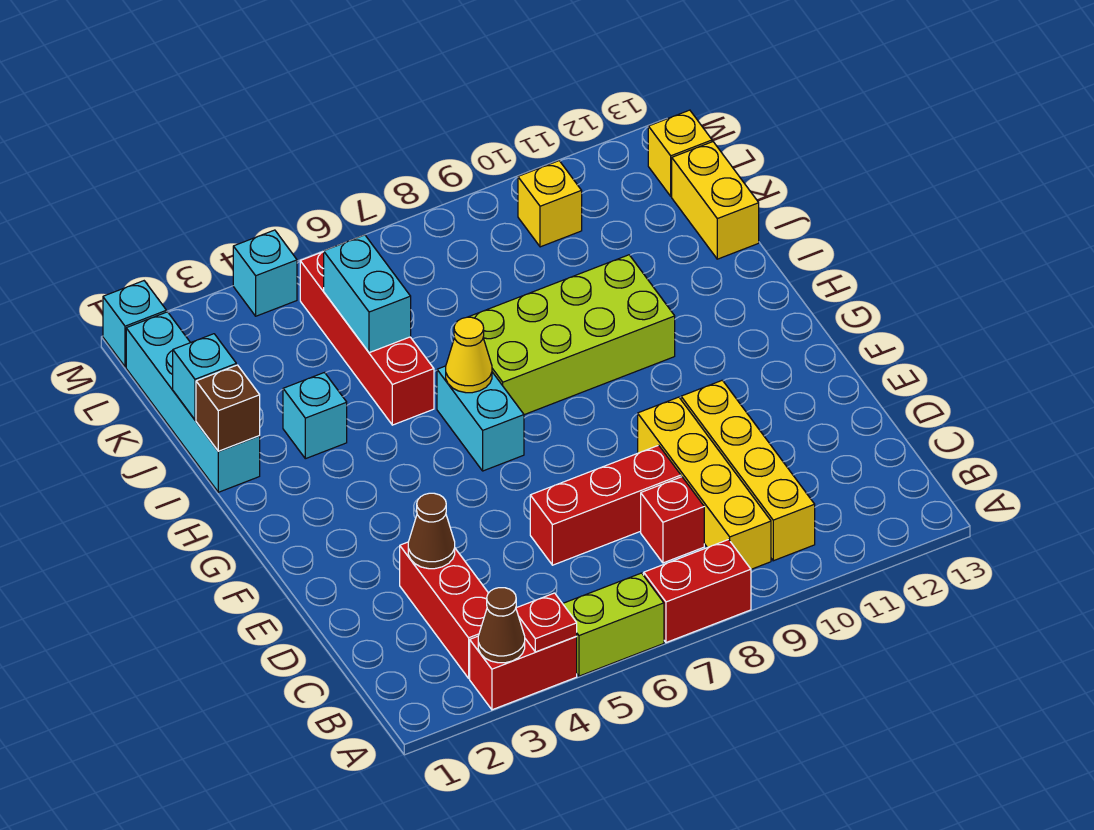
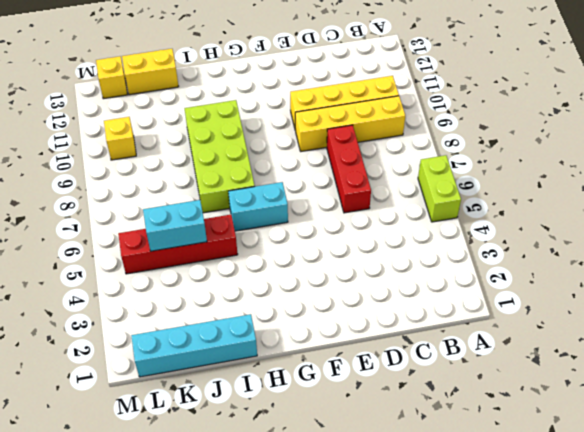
none -> red brick A3:A4 level 1
none -> red brick A7:A8 level 1
none -> red brick B3:D3 level 1

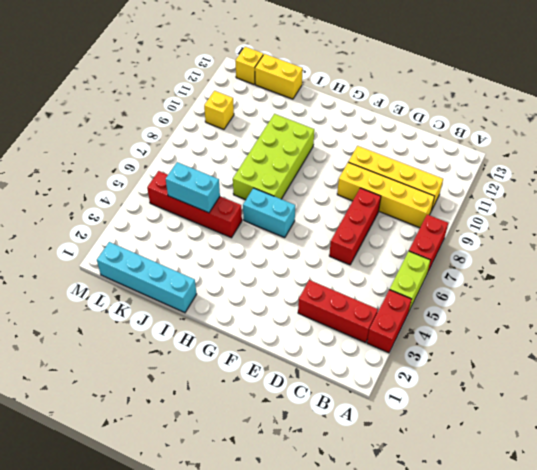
none -> red brick C8 level 1
none -> cyan brick I3 level 1
none -> cyan brick M1 level 1

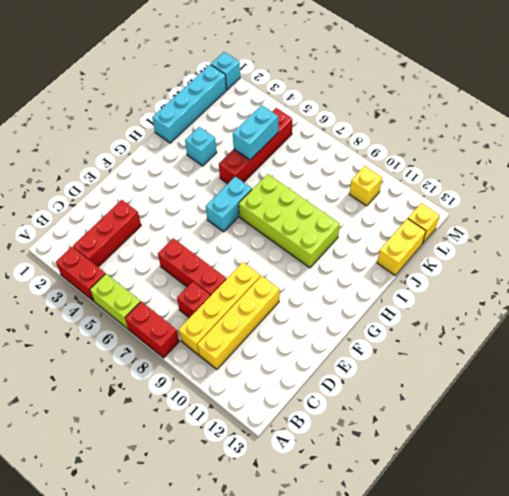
none -> cyan brick M4 level 1
none -> brown cone A3 level 2
none -> red plate A4 level 2

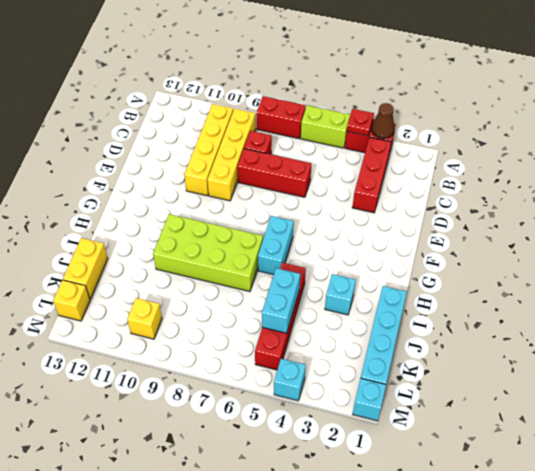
none -> brown cone D3 level 2
none -> yellow cone H6 level 2
none -> brown brick I1 level 2

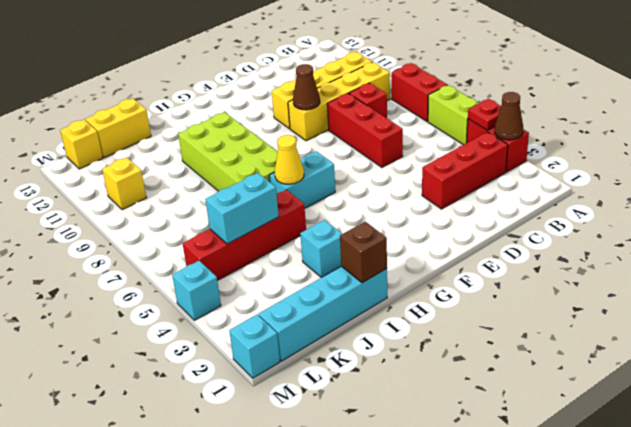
brown cone E9 level 2 -> brown cone D3 level 2
none -> cyan brick J1 level 2

